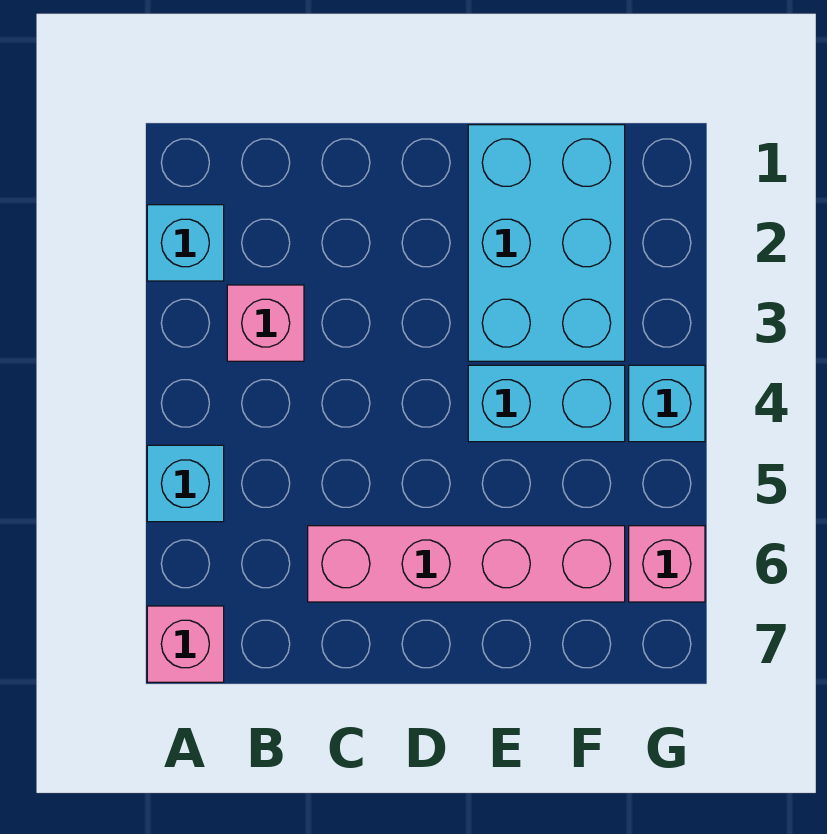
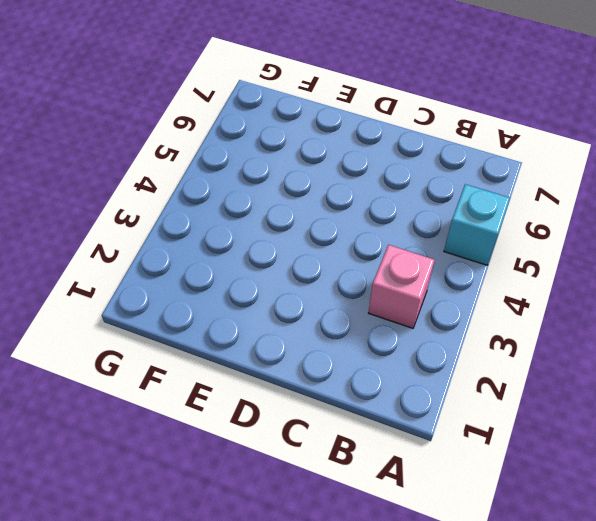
none -> cyan brick A2 level 1
none -> pink brick A7 level 1

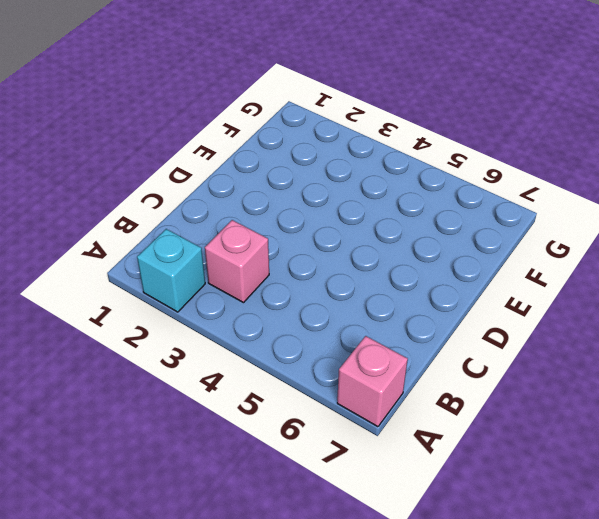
none -> cyan brick A5 level 1
none -> pink brick C6:F6 level 1

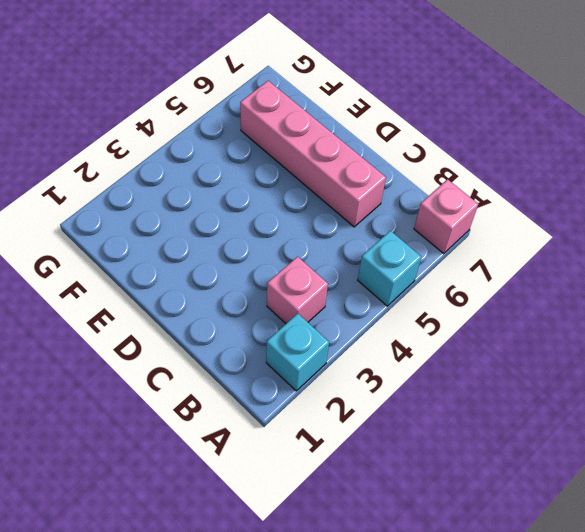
none -> cyan brick E1:F3 level 1
none -> cyan brick E4:F4 level 1

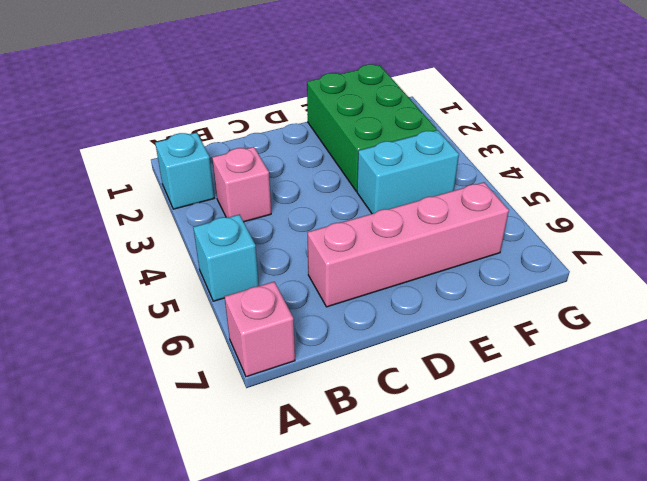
green brick E1:F3 level 1 -> cyan brick E1:F3 level 1
none -> cyan brick G4 level 1
none -> pink brick G6 level 1

